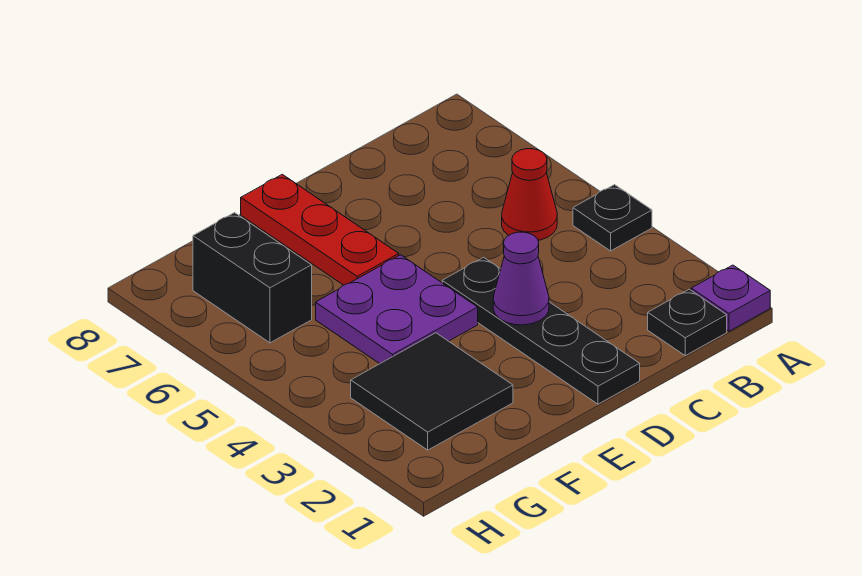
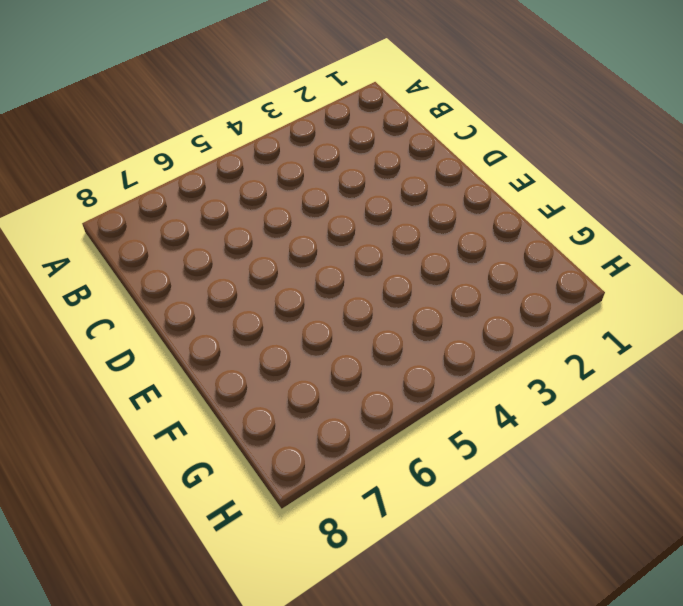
none -> purple plate A1 level 1
none -> black plate A4 level 1

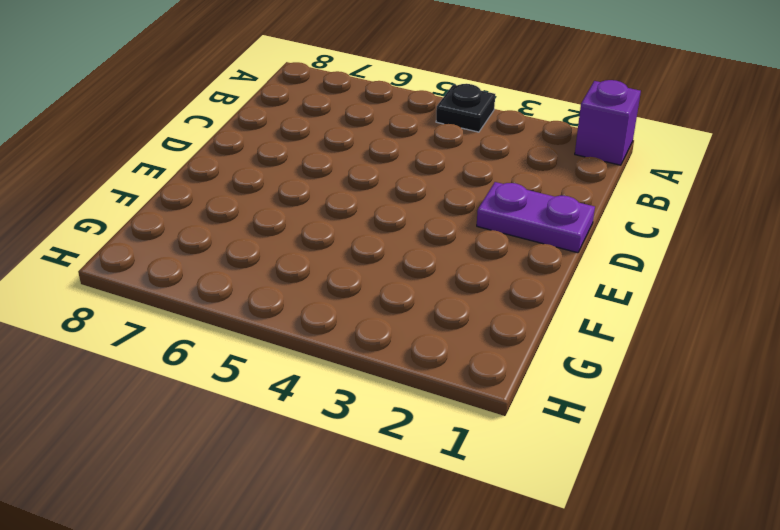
purple brick A1 level 1 -> purple plate A1 level 1
purple plate D1:D2 level 1 -> black plate D1:D4 level 1
none -> black plate B1 level 1
none -> red cone B5 level 1

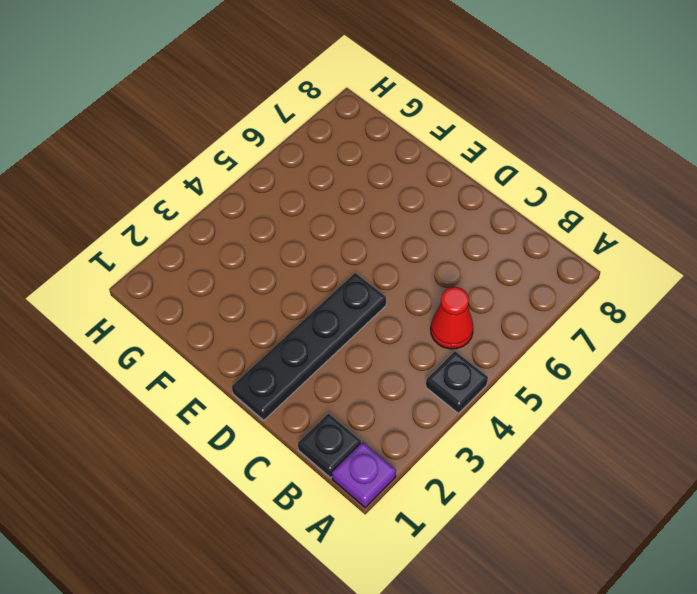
none -> purple plate E4:F5 level 1
none -> red plate E6:E8 level 1

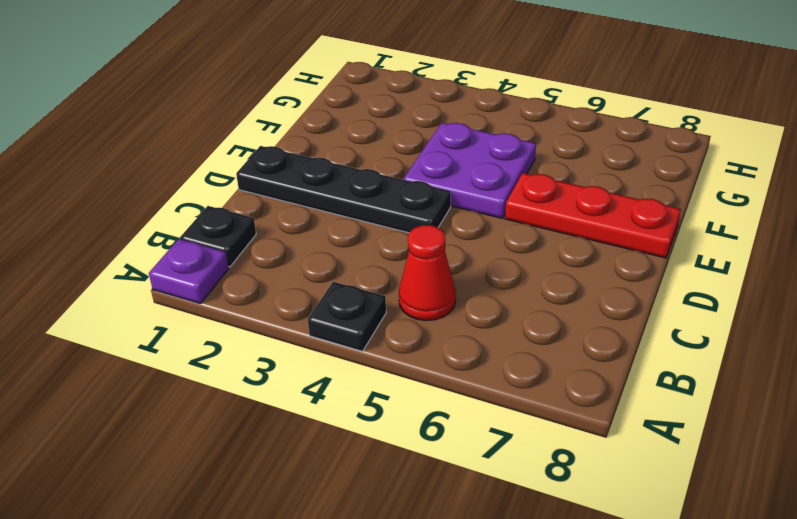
none -> black tile F2:G3 level 1
none -> black brick G6:G7 level 1

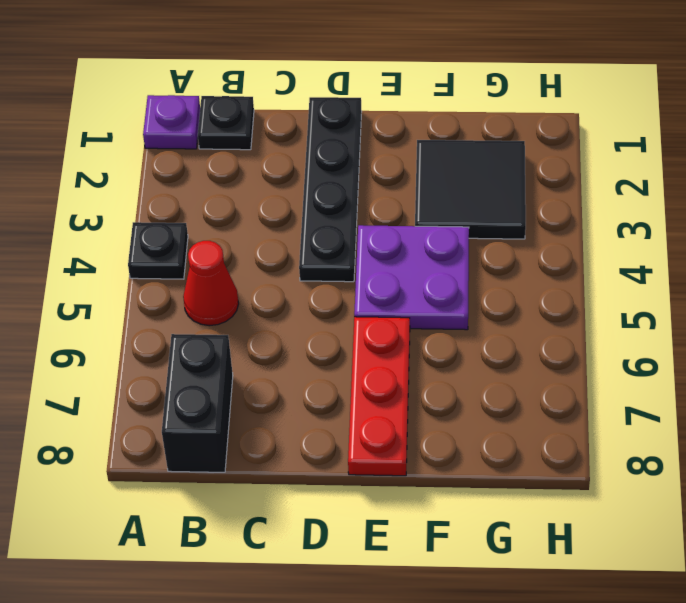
black brick B7:B8 level 1 -> black brick G6:G7 level 1
none -> purple cone D3 level 2

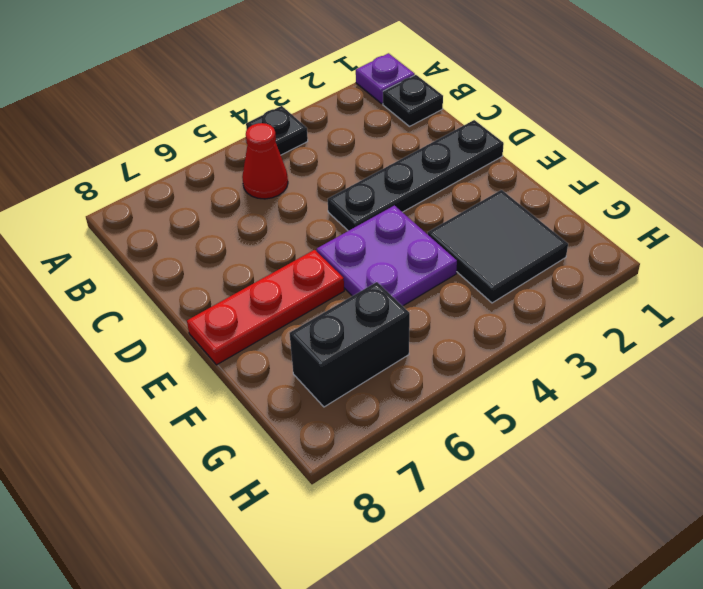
none -> purple cone D3 level 2

